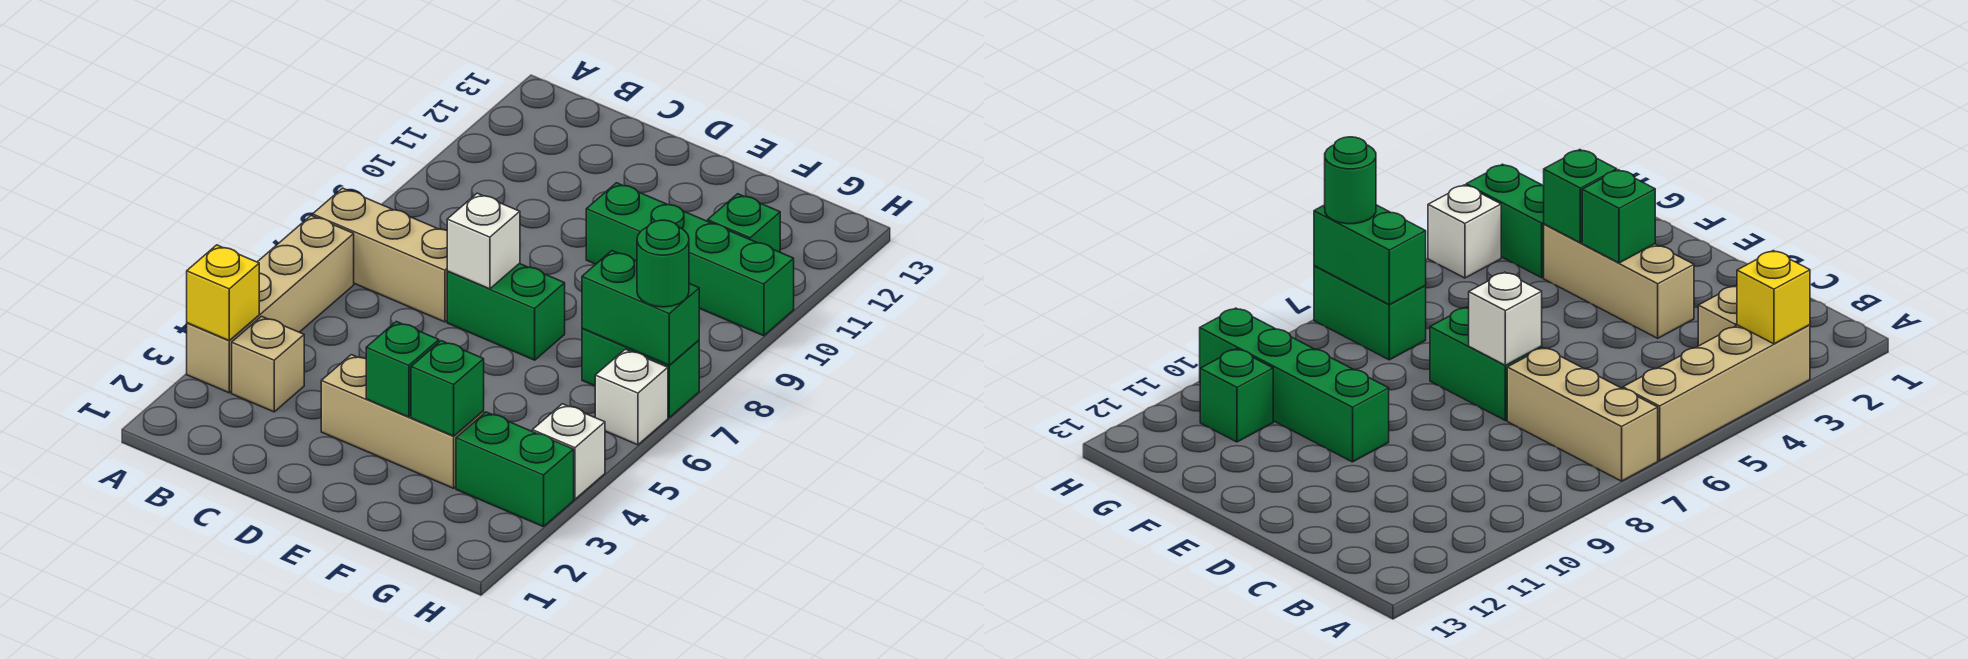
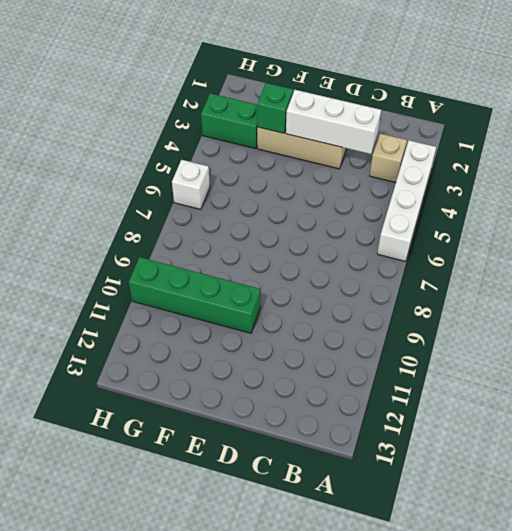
white brick A3:A6 level 1 -> tan brick A3:A6 level 1
white brick C3:E3 level 2 -> green brick E3 level 2
none -> tan brick A7:C7 level 1
none -> green brick D7:E7 level 1
none -> green brick G7:H7 level 1

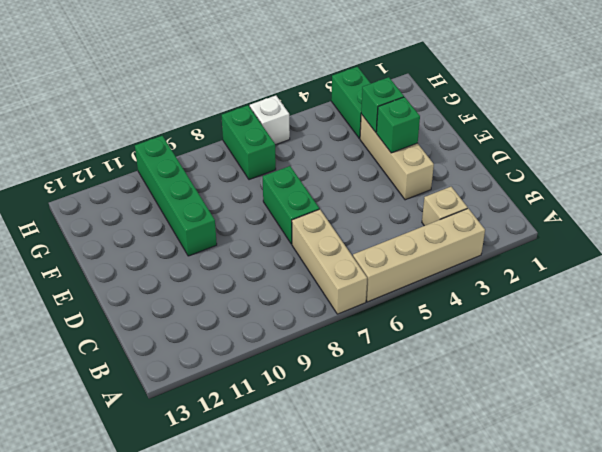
none -> green brick G11 level 1
none -> white brick H4 level 1
none -> yellow brick A3 level 2

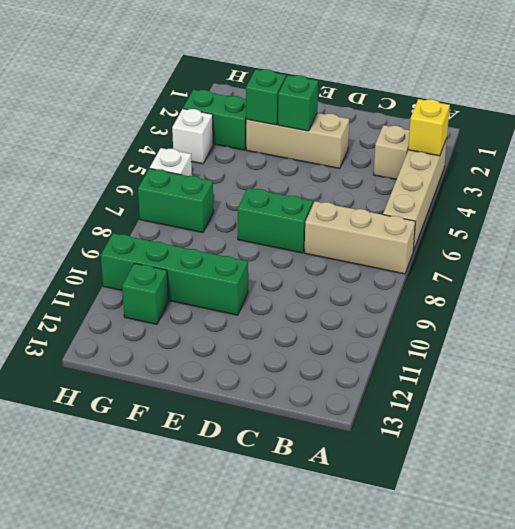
none -> white brick D7 level 2
none -> green brick G7:H7 level 2
none -> green round brick H7 level 3

